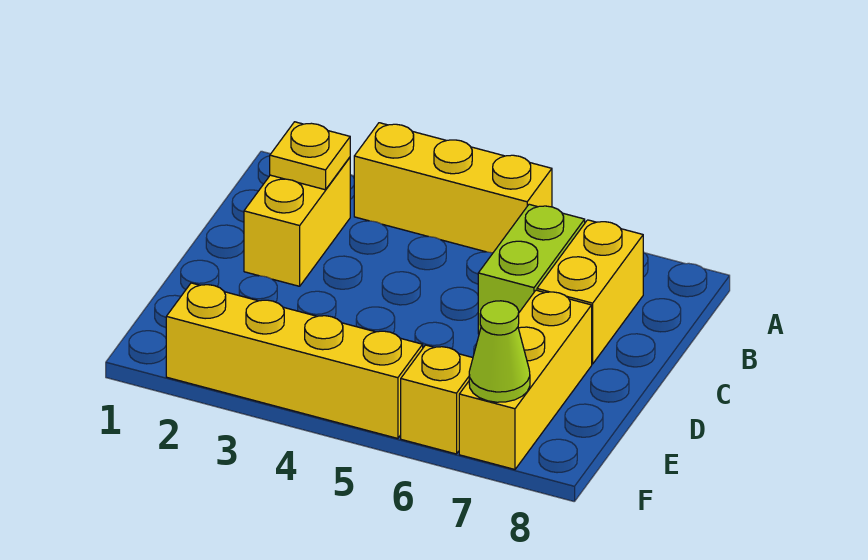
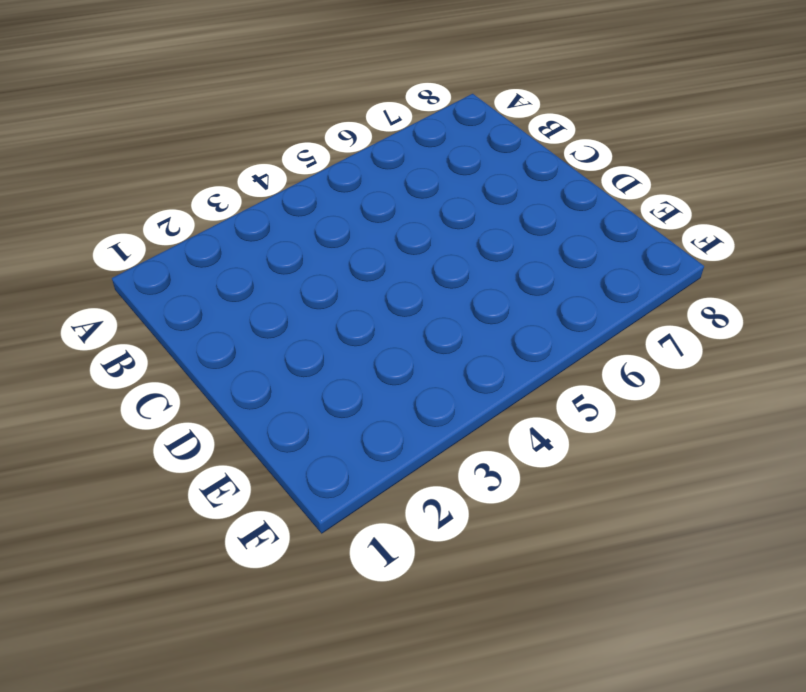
none -> yellow brick A3:A5 level 1
none -> yellow brick B2:C2 level 1

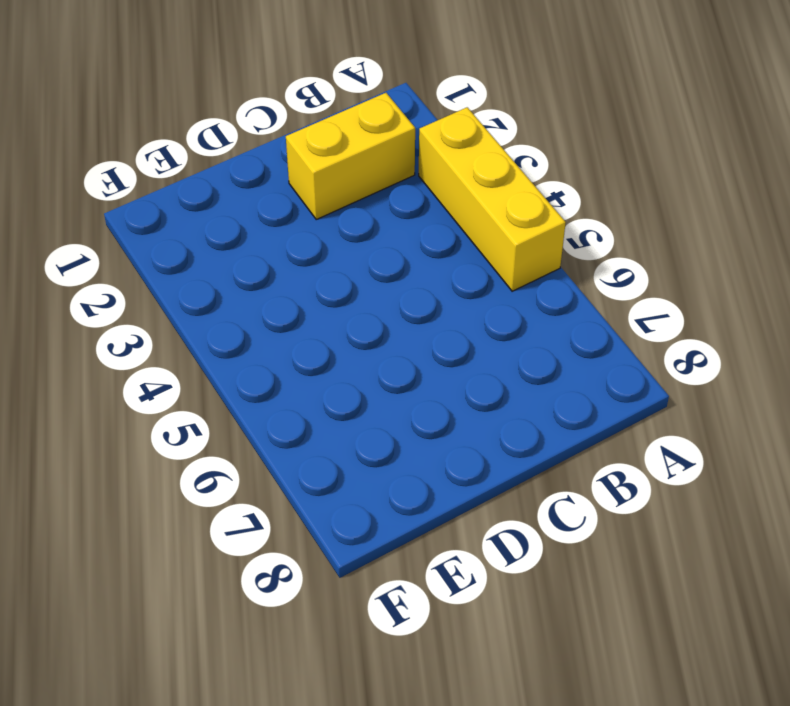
none -> lime brick B6:C6 level 1
none -> yellow brick B7:C7 level 1

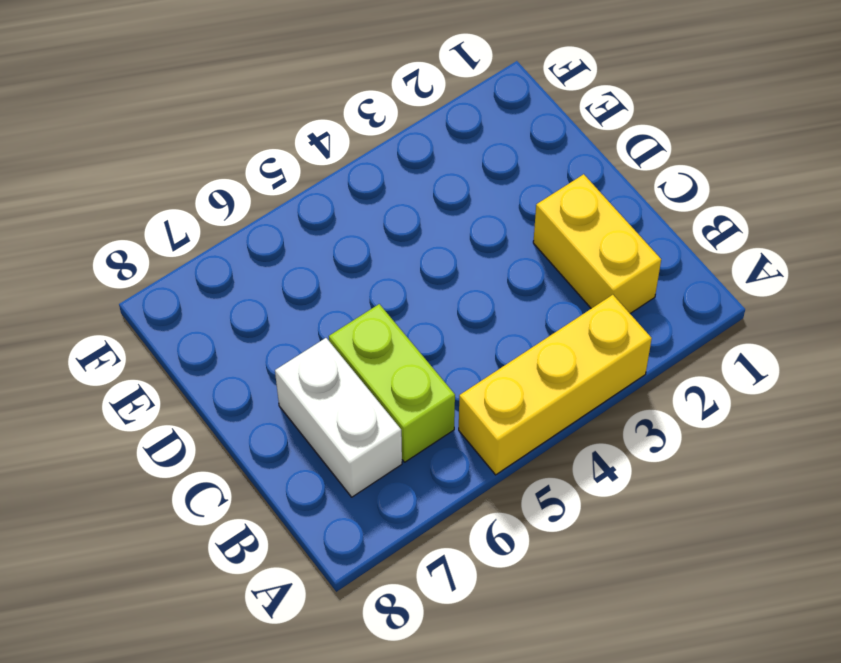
white brick B7:C7 level 1 -> yellow brick B7:C7 level 1
none -> yellow brick D7:F7 level 1
none -> yellow brick F2:F5 level 1

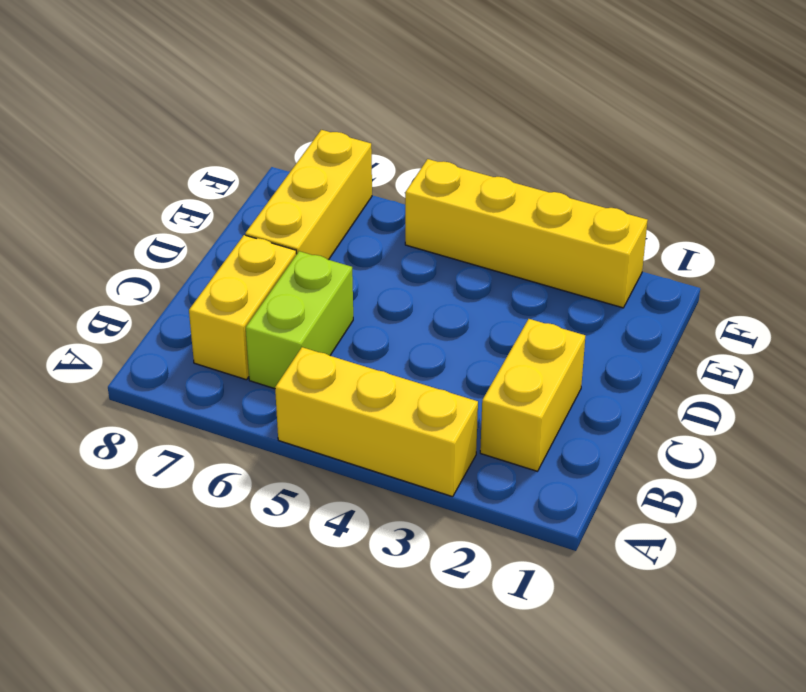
none -> yellow brick F6 level 1
none -> yellow plate B2 level 2

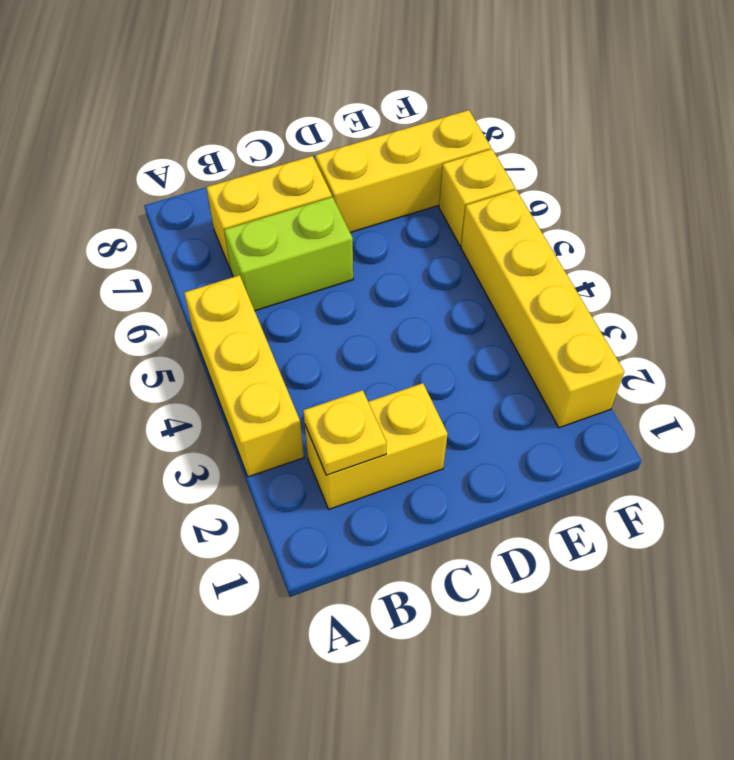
none -> lime cone F7 level 2

